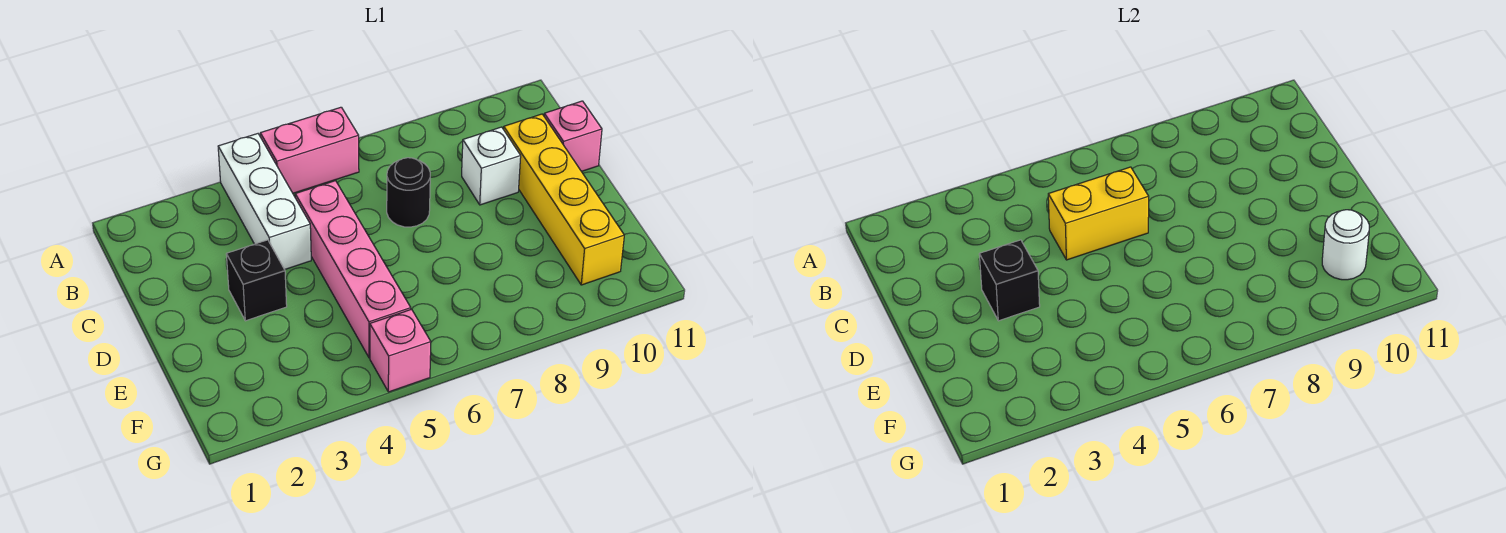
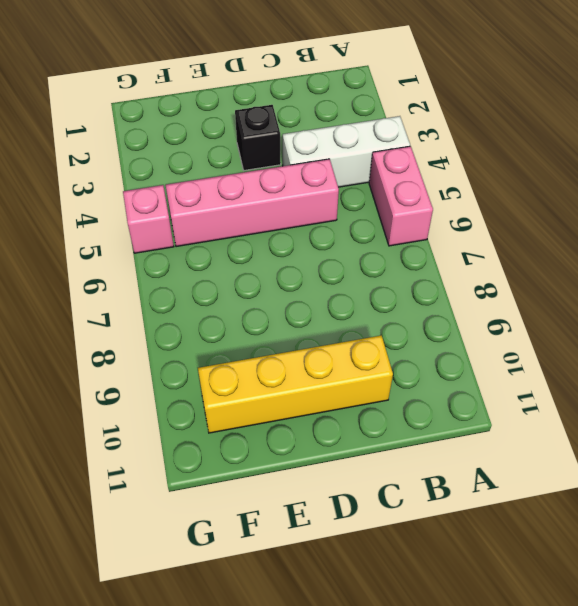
none -> black round brick C7 level 1
none -> white brick C9 level 1
none -> pink brick C11 level 1

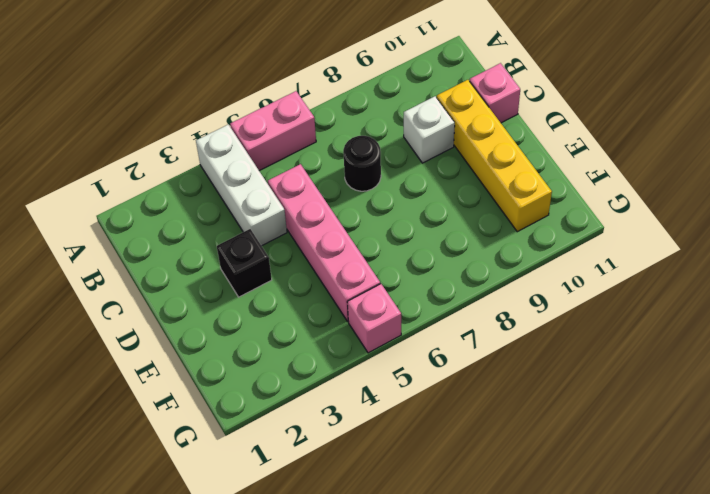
none -> yellow brick C5:C6 level 2
none -> black brick D3 level 2
none -> white round brick F10 level 2

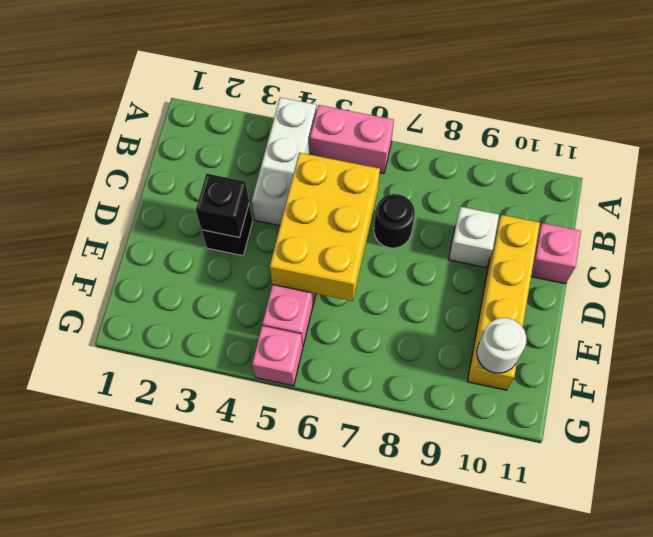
yellow brick C5:E6 level 2 -> yellow brick C5:C6 level 2

